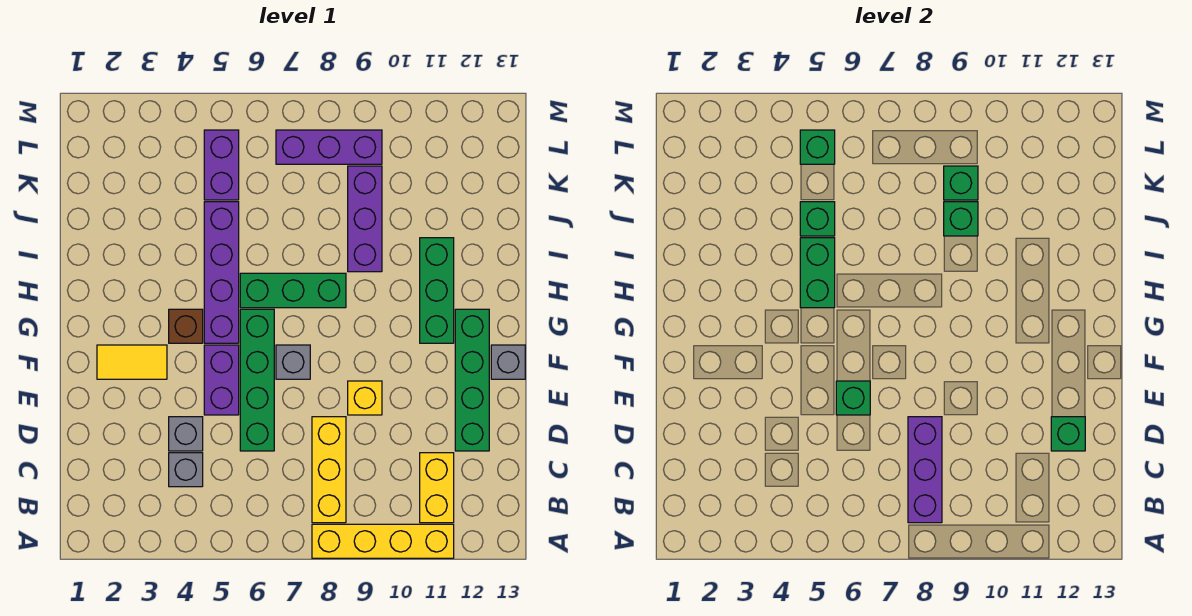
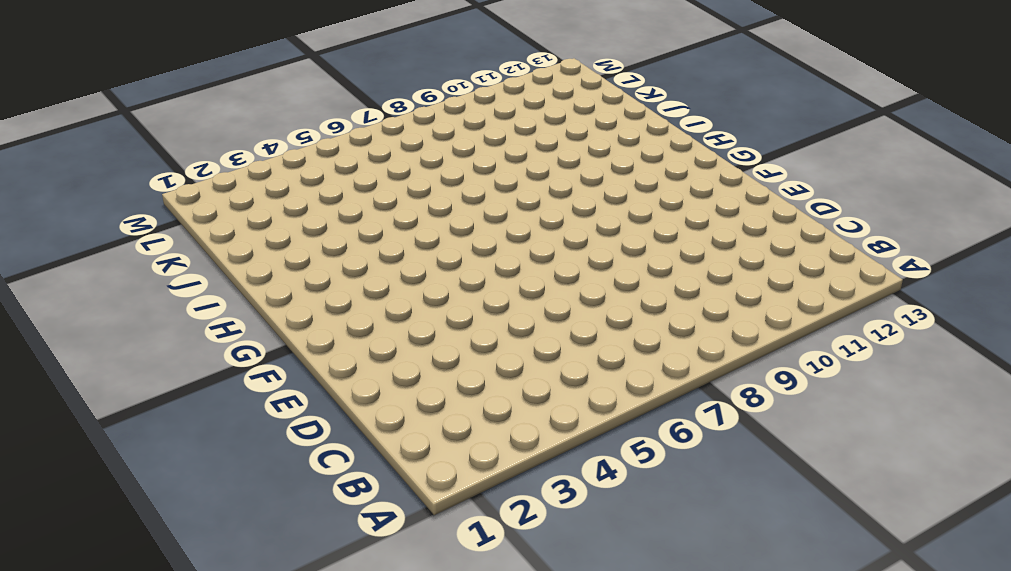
none -> yellow brick A8:A11 level 1
none -> yellow brick B8:D8 level 1
none -> yellow brick B11:C11 level 1

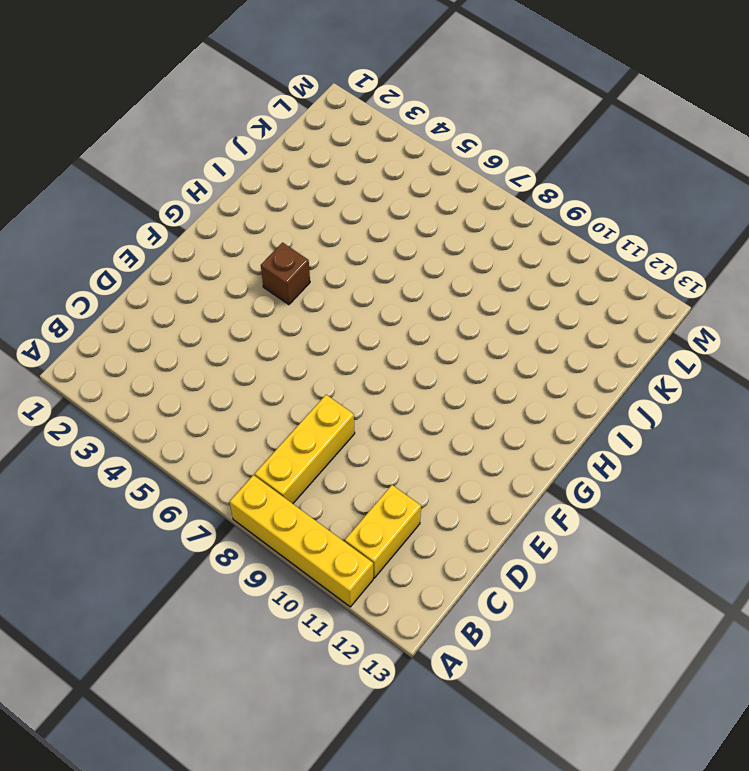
none -> grey brick C4 level 1
none -> grey brick D4 level 1
none -> green brick D6:G6 level 1

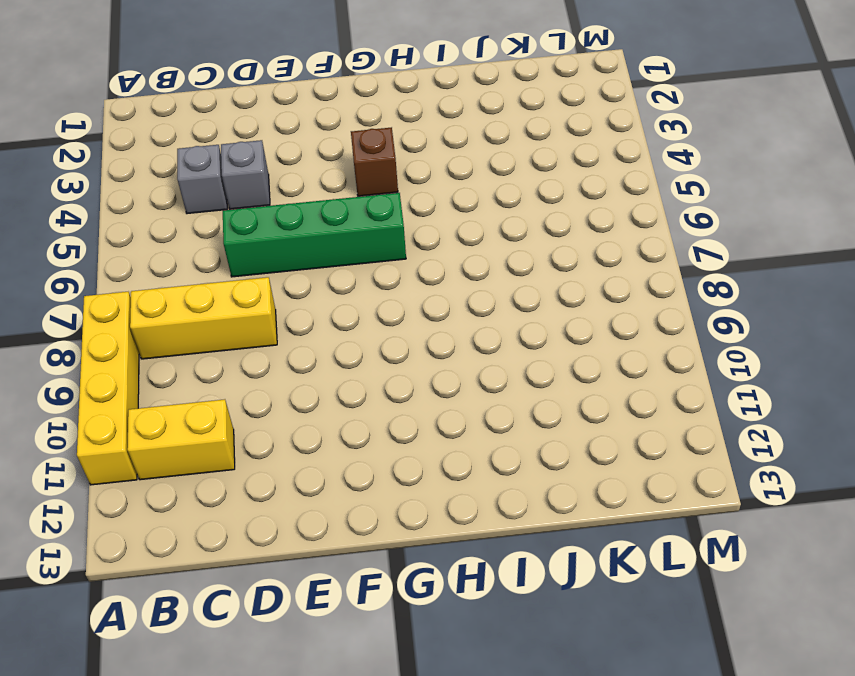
none -> green brick D12:G12 level 1
none -> purple brick E5:F5 level 1
none -> yellow brick E9 level 1

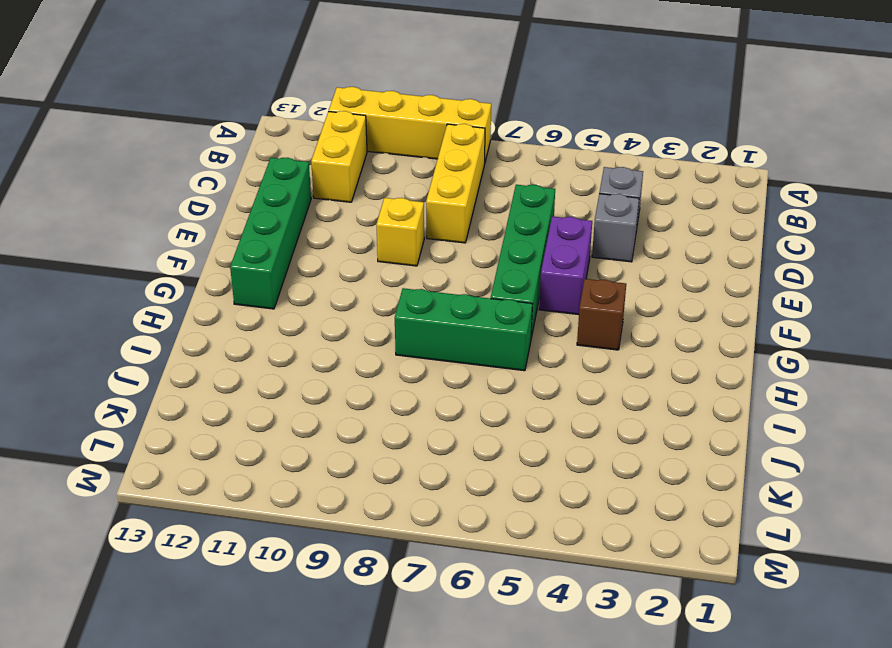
none -> yellow tile F2:F3 level 1
none -> grey brick F7 level 1
none -> grey brick F13 level 1

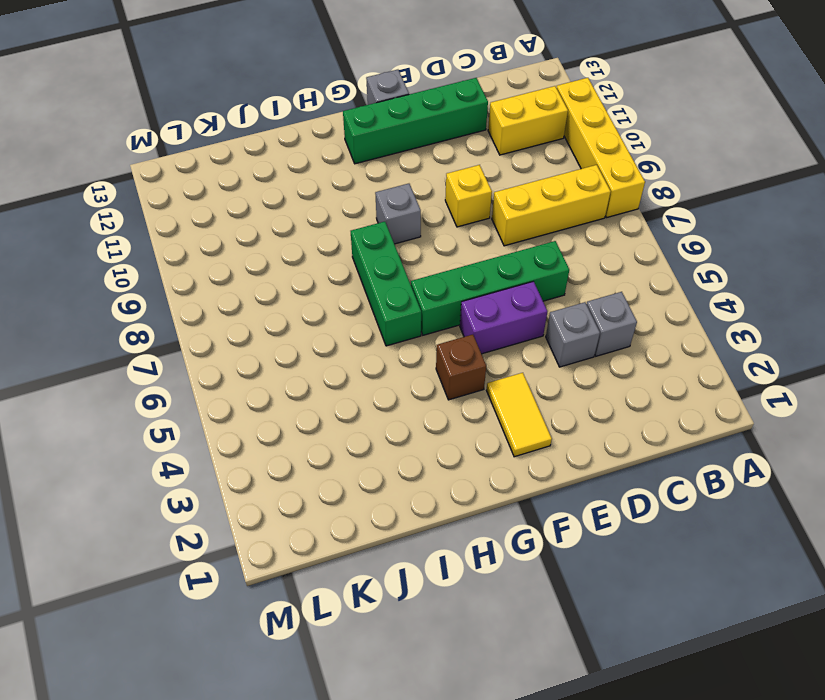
grey brick G9 level 1 -> grey brick F7 level 1
none -> purple brick G5:J5 level 1
none -> green brick G11:I11 level 1
none -> purple brick I9:K9 level 1

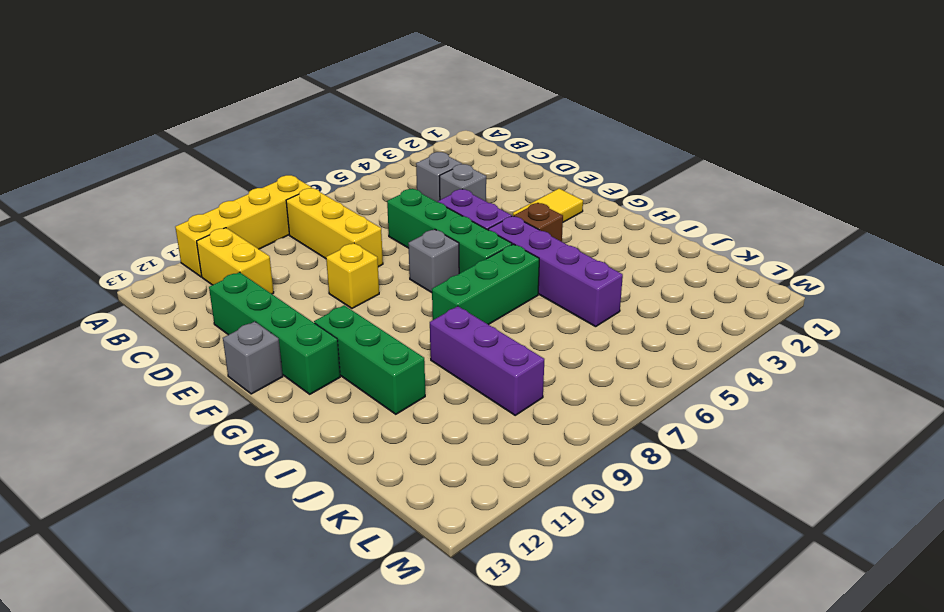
none -> purple brick K5:L5 level 1
none -> purple brick L7:L9 level 1
none -> purple brick B8:D8 level 2

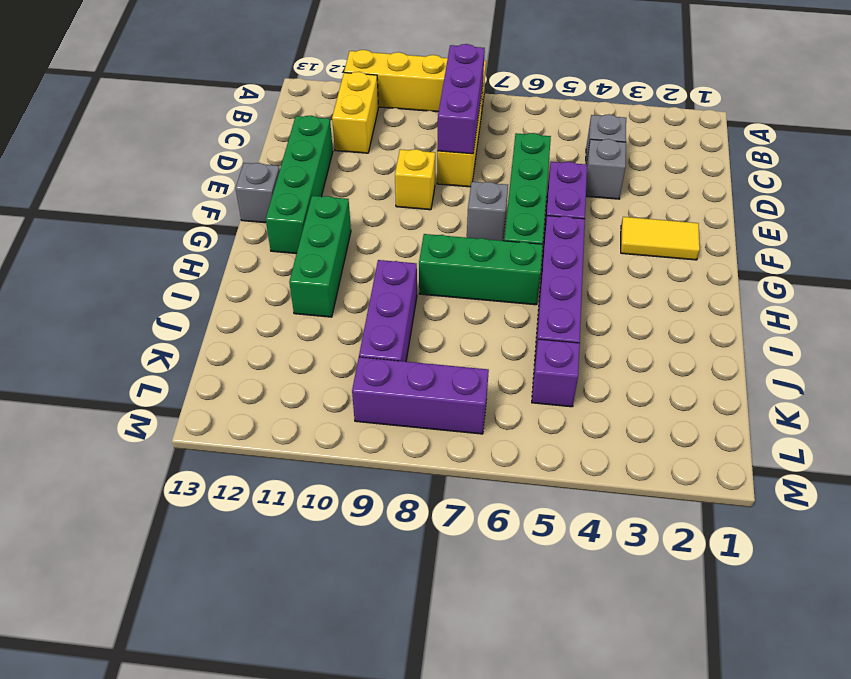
purple brick K5 level 1 -> purple brick K5:L5 level 1
none -> brown brick G4 level 1
none -> green brick D12 level 2
none -> green brick E6 level 2

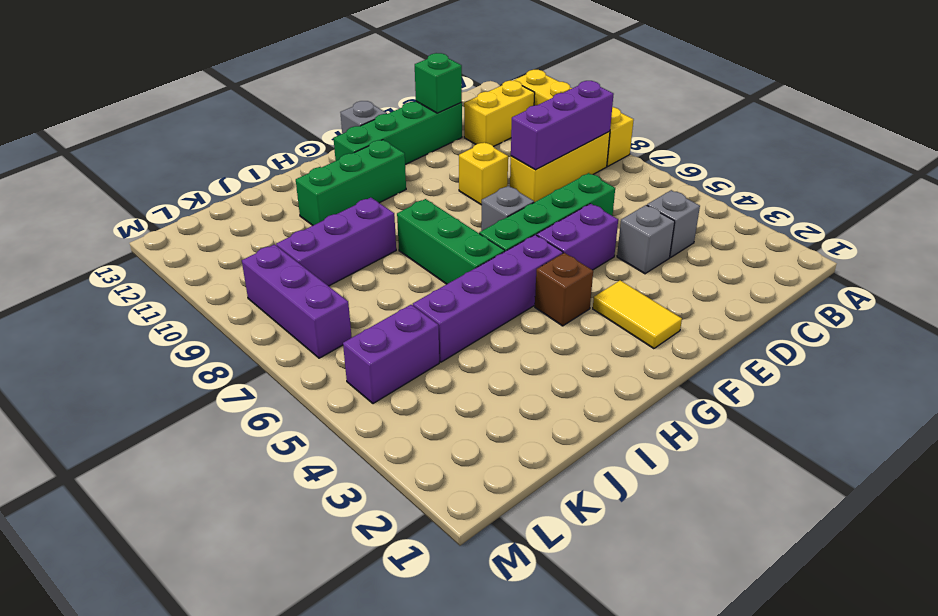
none -> green brick E6 level 2
none -> green brick H5:I5 level 2
none -> green brick J5 level 2

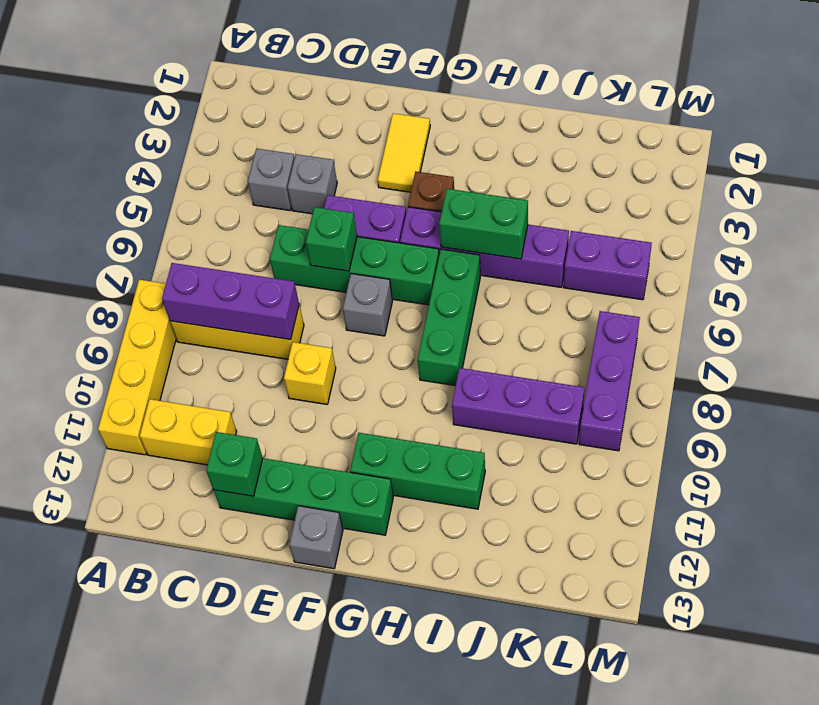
none -> green brick J5 level 2
none -> green brick J9 level 2
none -> green brick K9 level 2

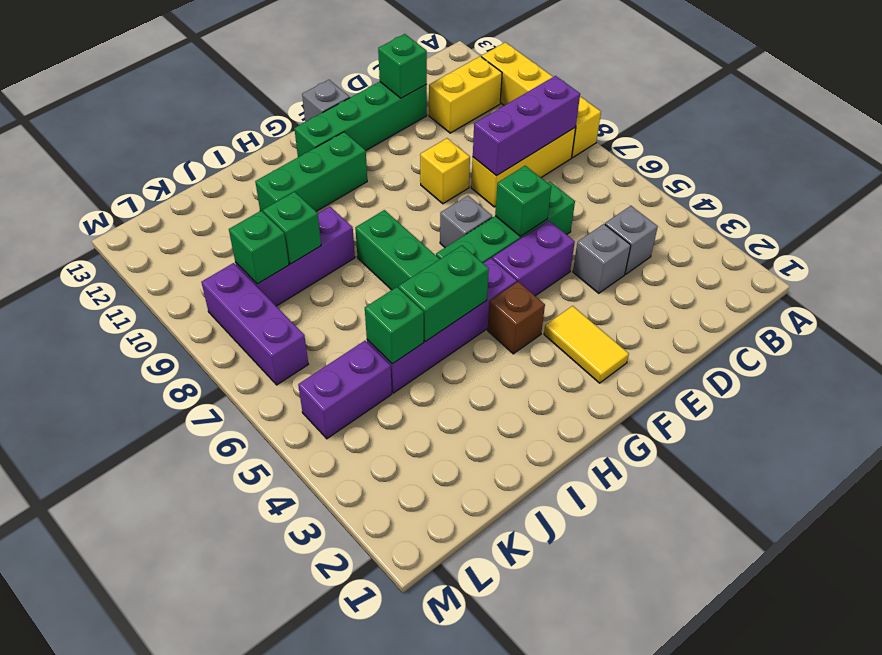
none -> green brick L5 level 2

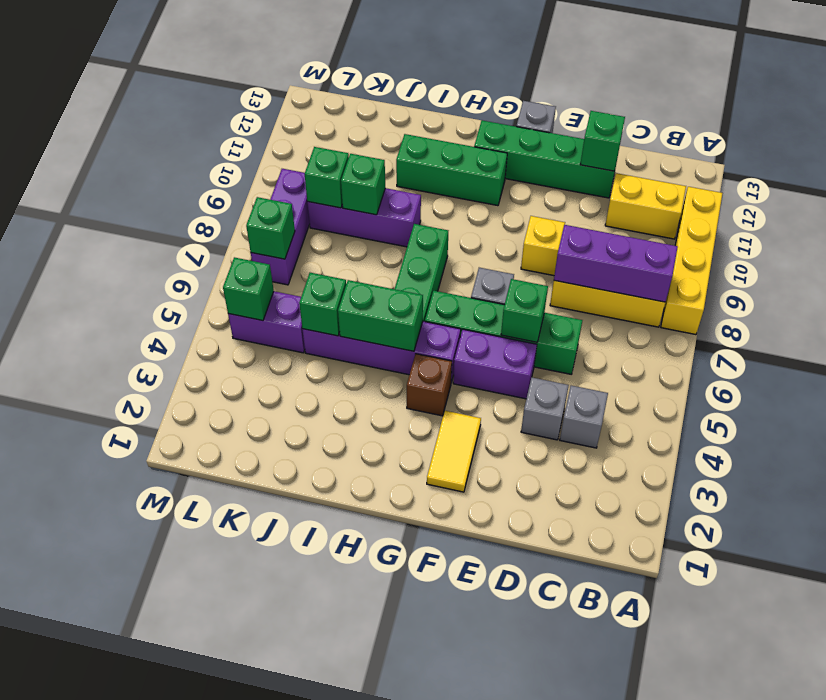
green brick L7 level 2 -> none

